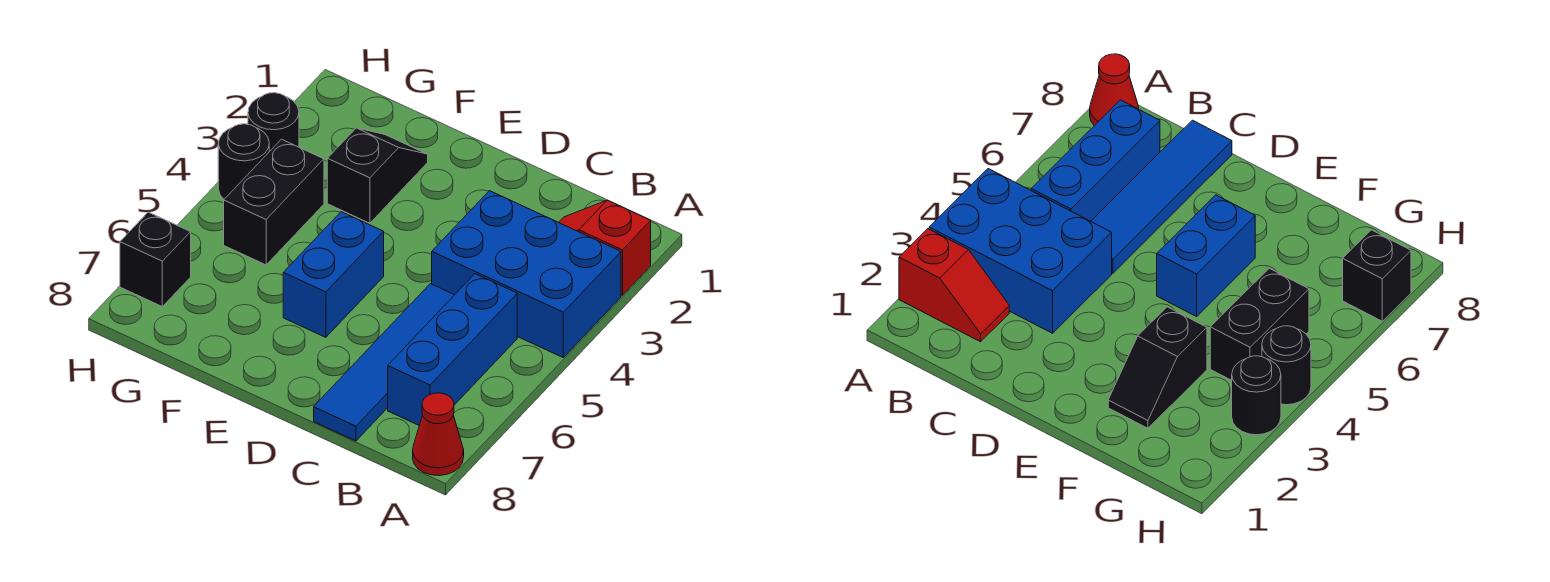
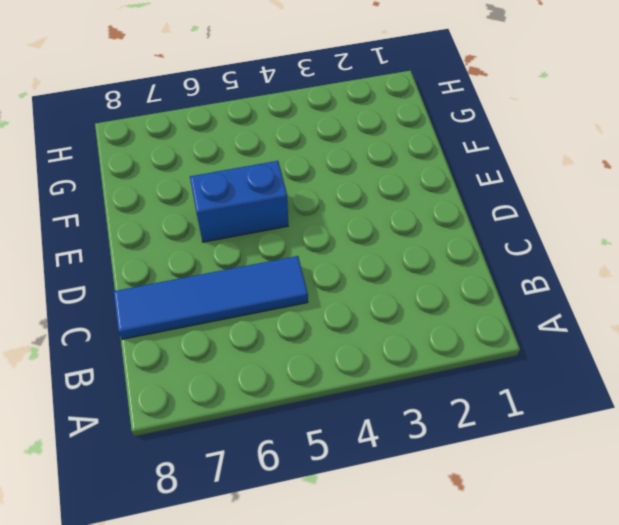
none -> red slope A2:B2 level 1 top A
none -> blue brick A3:C4 level 1

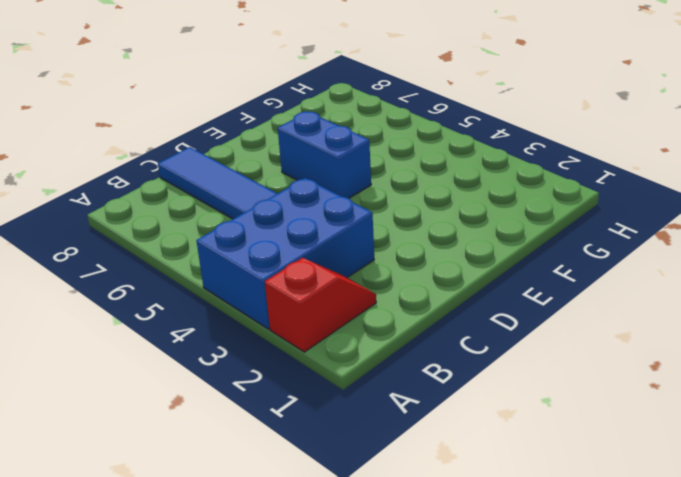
none -> red cone A8 level 1
none -> blue brick B5:B7 level 1

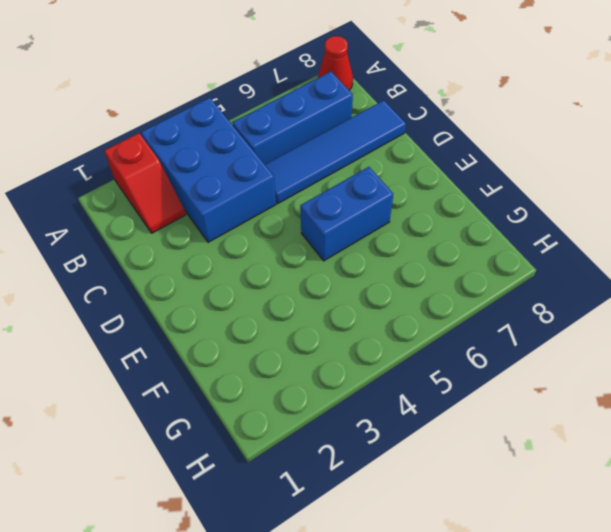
none -> black slope F2:F3 level 1 top 3
none -> black brick G4:G5 level 1

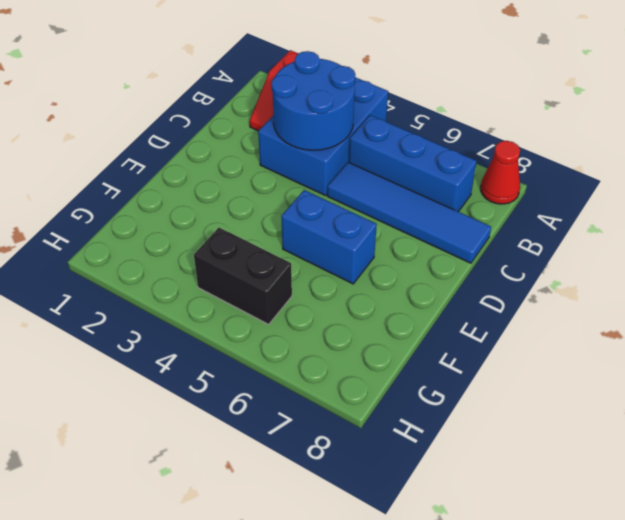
blue round brick B3:C4 level 2 -> none
none -> black slope F2:F3 level 1 top 3
none -> black round brick H3 level 1

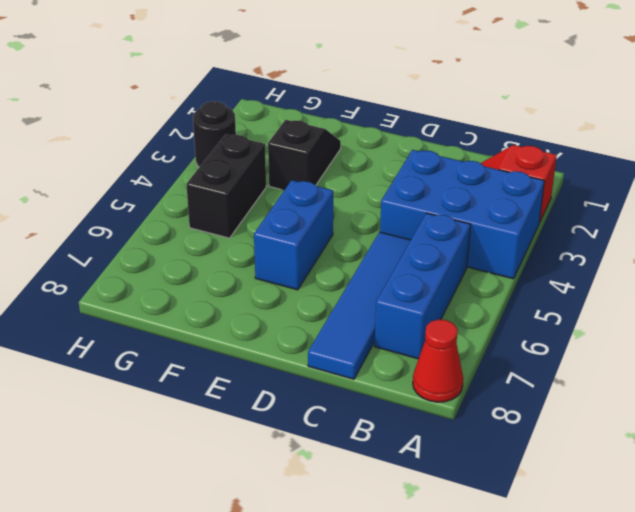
none -> black round brick H4 level 1
none -> black brick H7 level 1

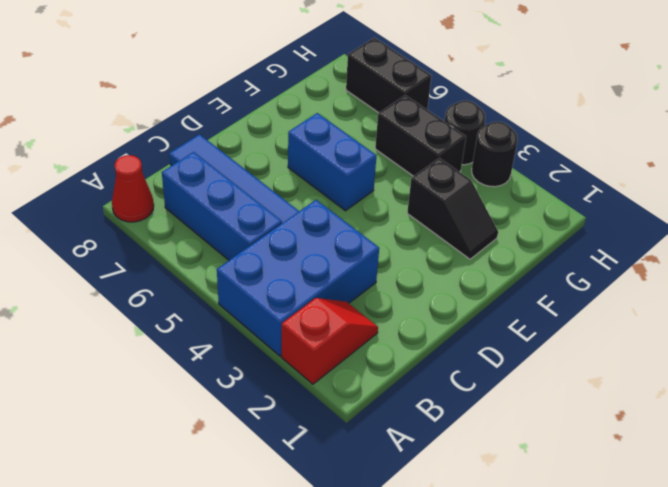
black brick H6:H7 level 1 -> black brick H7 level 1

